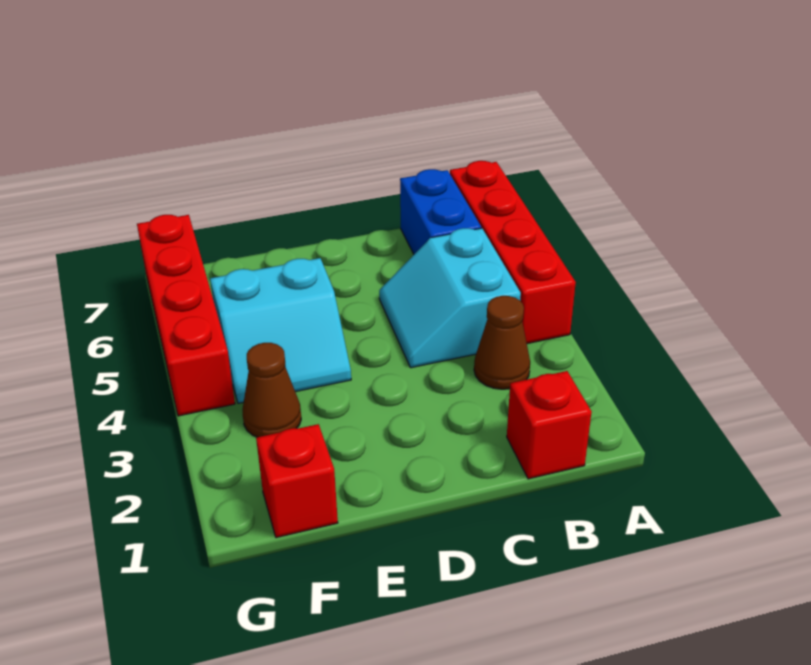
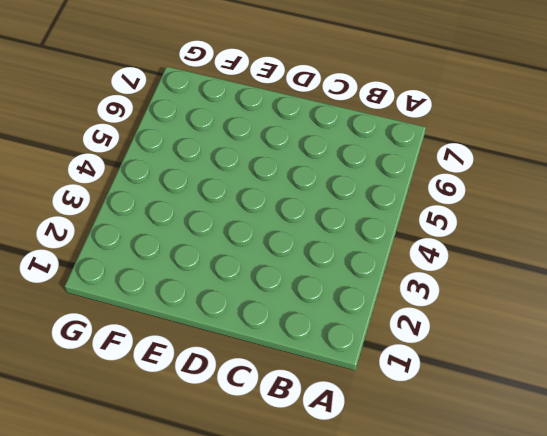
none -> red brick A4:A7 level 1
none -> red brick B1 level 1

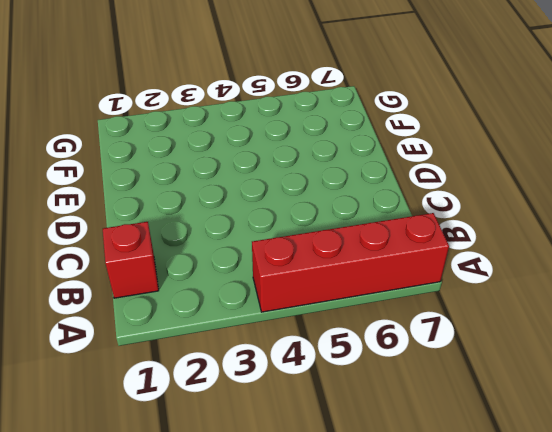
none -> brown cone B3 level 1
none -> cyan slope B4:C5 level 1 top B

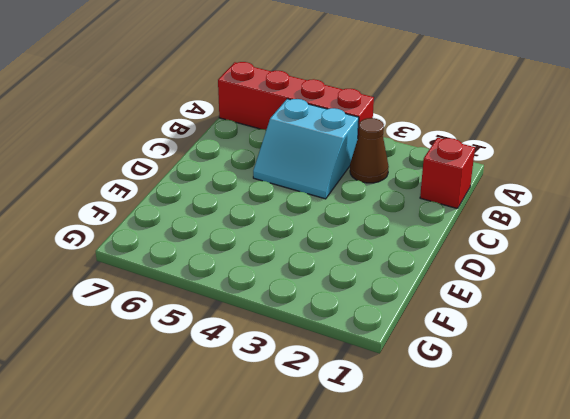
none -> blue brick B6:B7 level 1
none -> cyan slope E4:F5 level 1 top 5

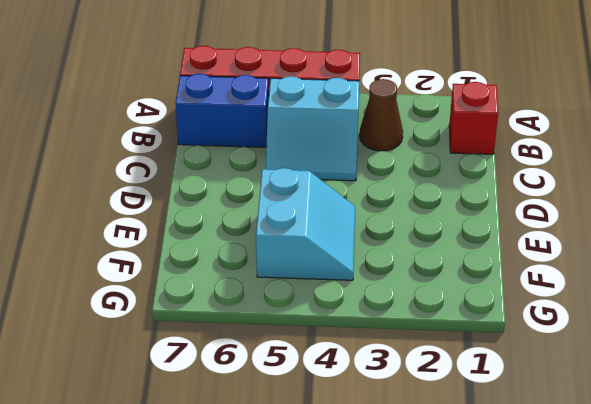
none -> red brick F1 level 1
none -> brown cone F3 level 1

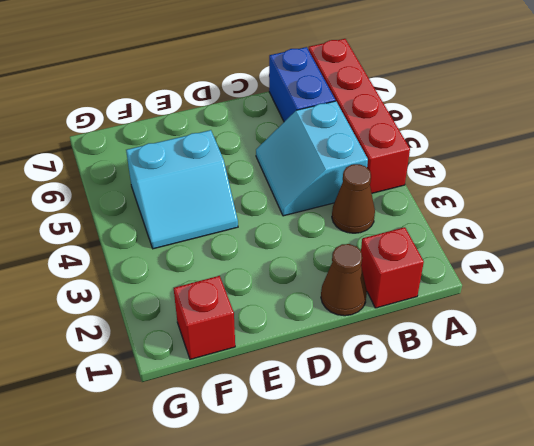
brown cone C1 level 1 -> brown cone F3 level 1
none -> red brick G4:G7 level 1

